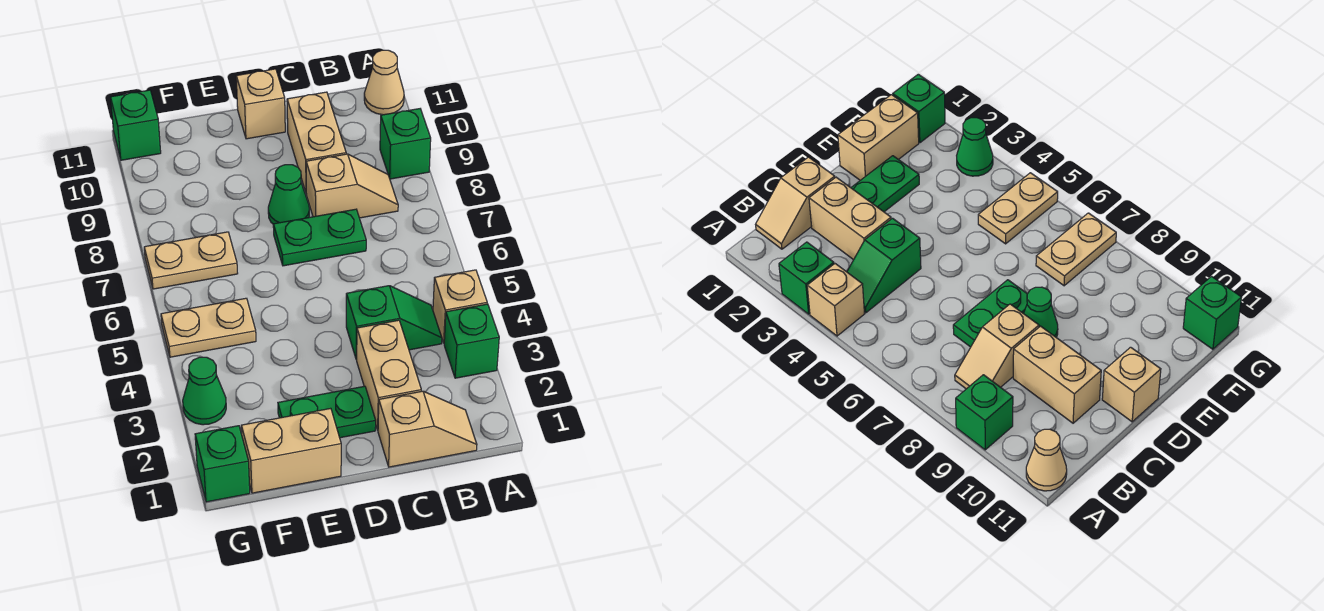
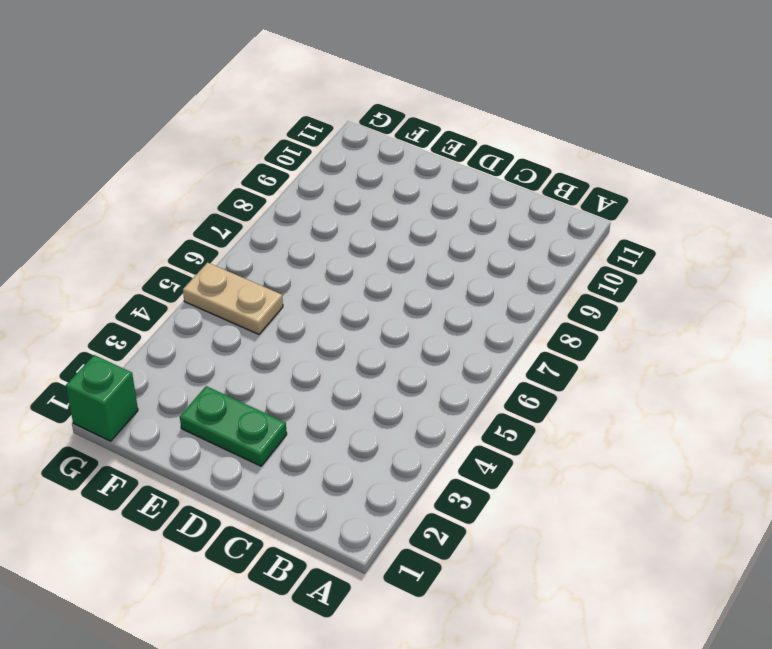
none -> green brick A3 level 1
none -> tan brick A4 level 1
none -> green brick A9 level 1

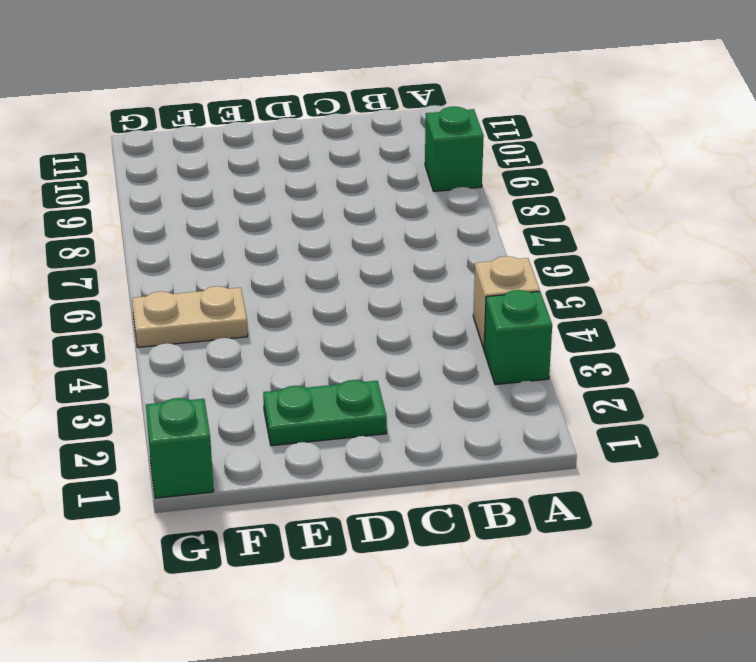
none -> tan cone A11 level 1
none -> tan slope B1:C1 level 1 top C
none -> green slope B4:C4 level 1 top C

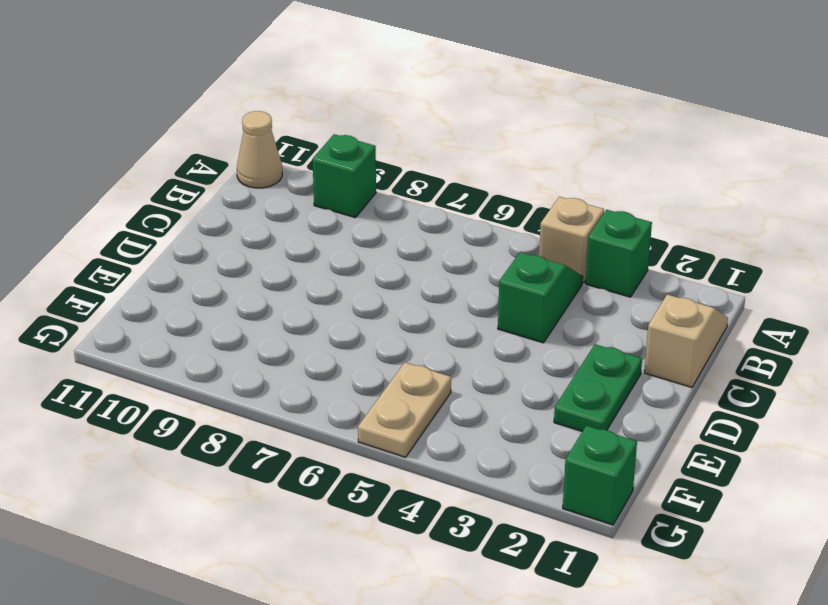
none -> tan slope B8:C8 level 1 top C
none -> tan brick C2:C3 level 1
none -> green plate C7:D7 level 1

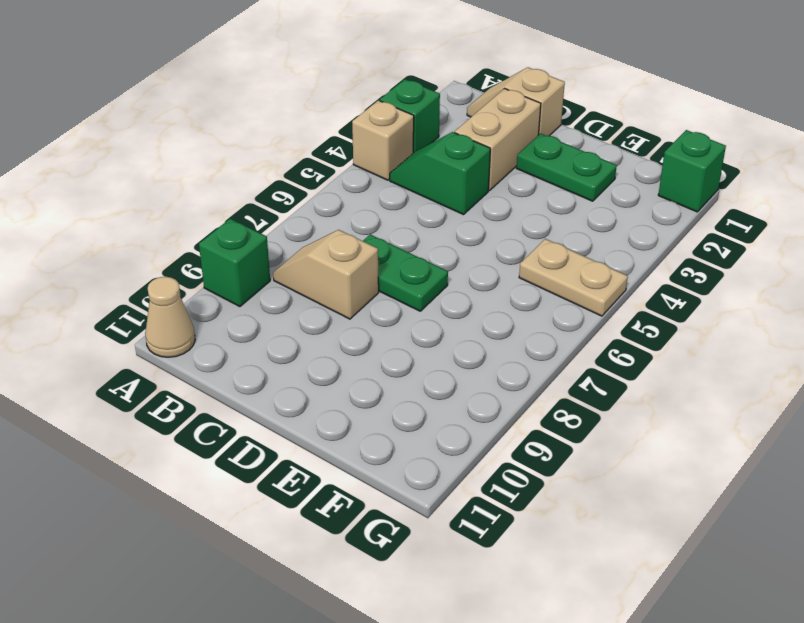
none -> tan brick C9:C10 level 1
none -> green cone D8 level 1
none -> tan brick D11 level 1

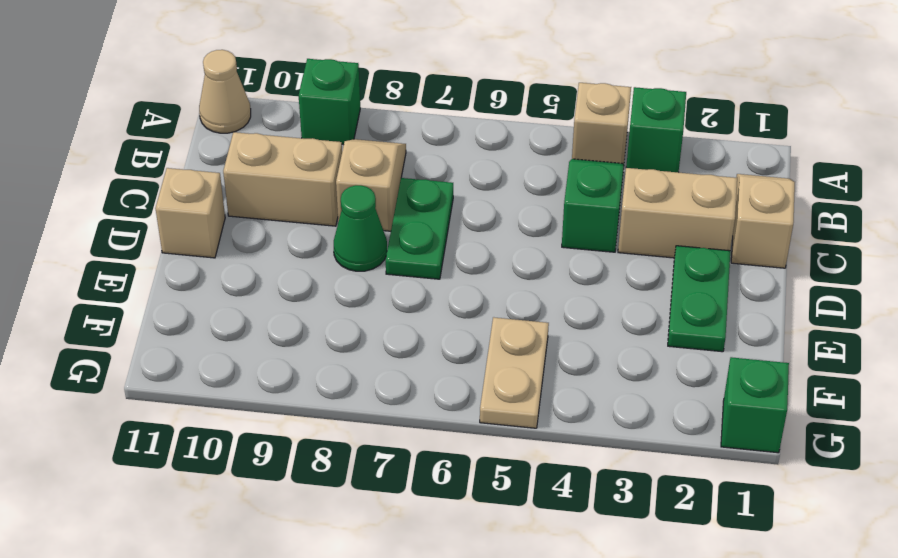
none -> tan brick E1:F1 level 1
none -> tan plate F7:G7 level 1
none -> green cone G3 level 1

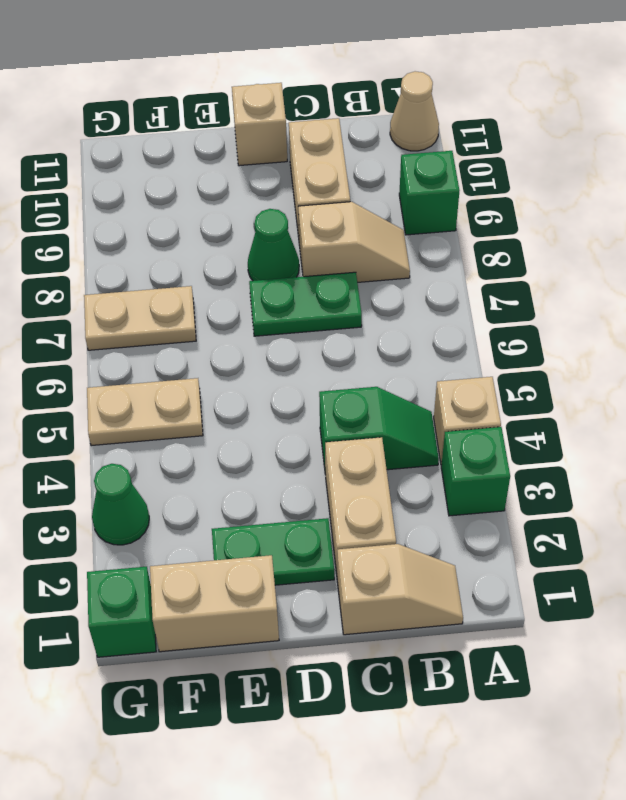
none -> green brick G11 level 1

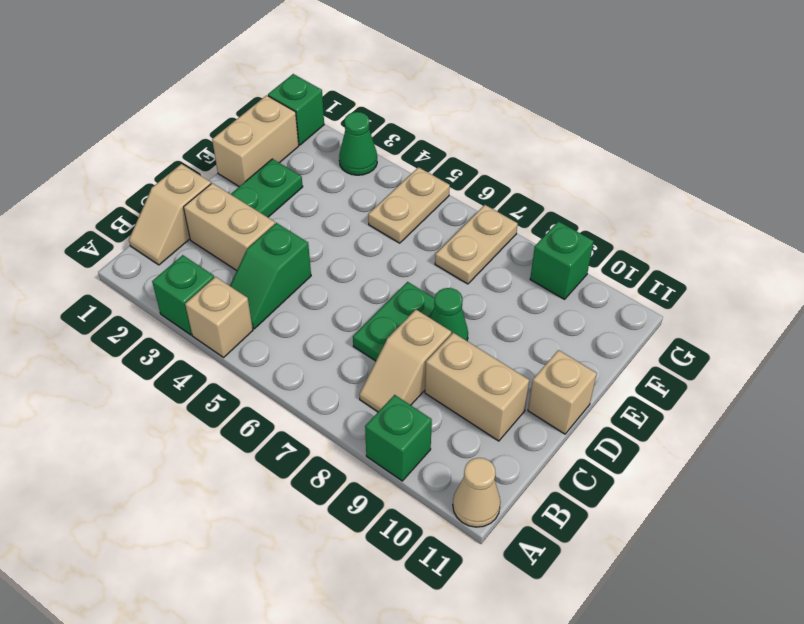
green brick G9 level 1 -> green brick G11 level 1

